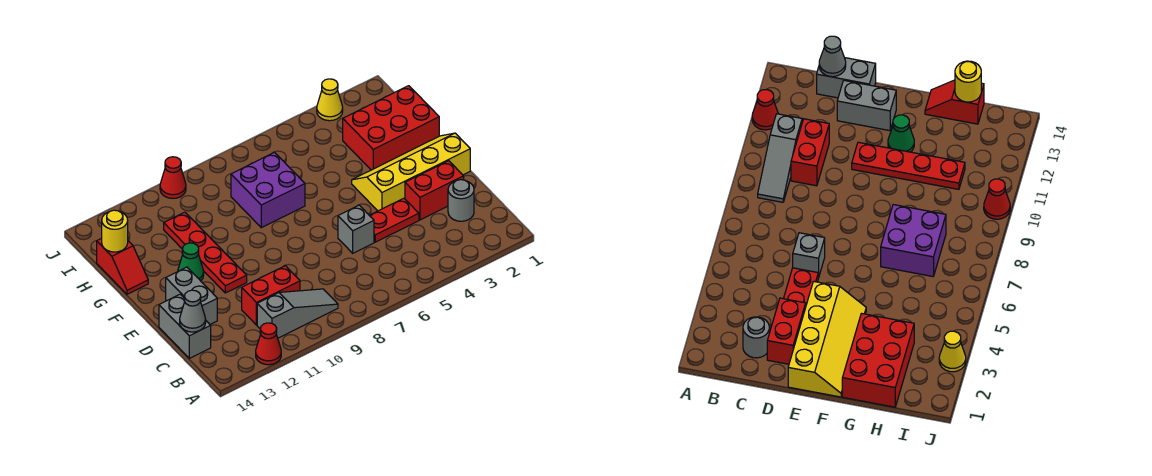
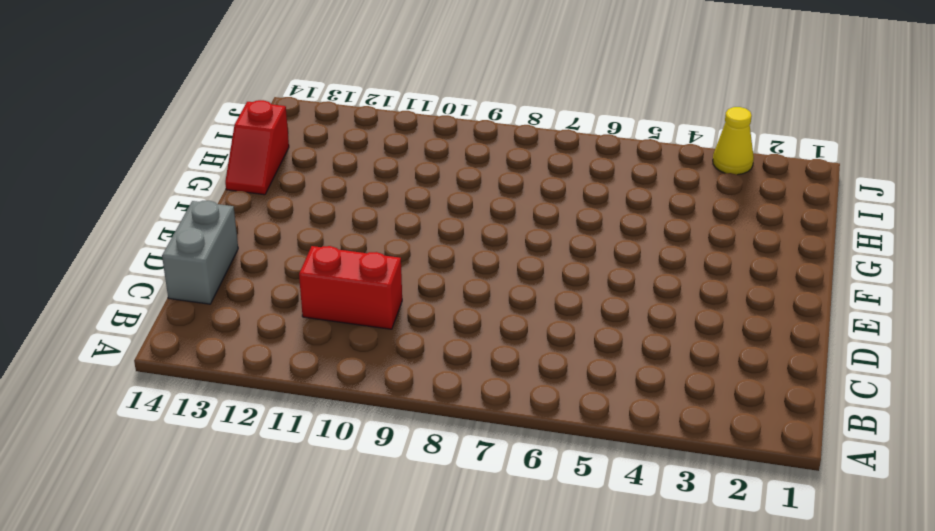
none -> red cone A12 level 1
none -> grey slope B9:B11 level 1 top 11
none -> grey round brick C2 level 1

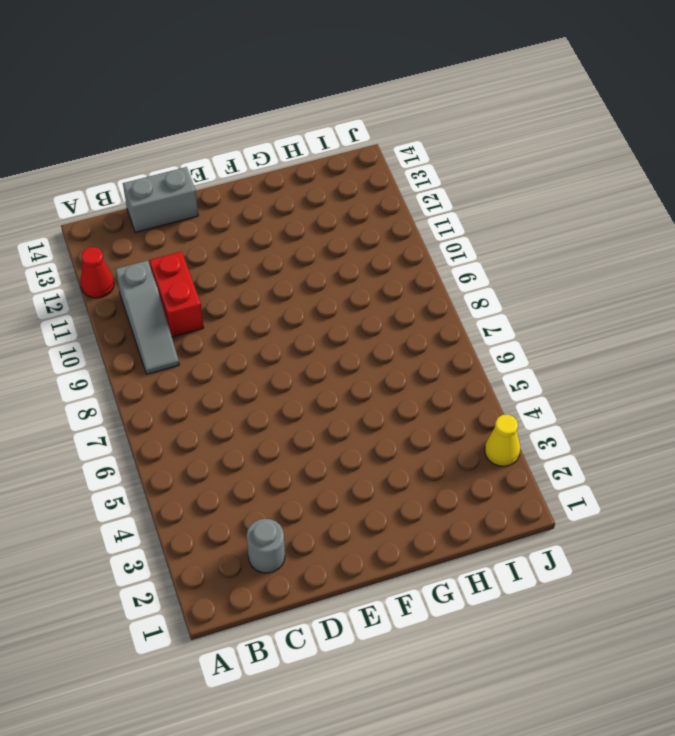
none -> red brick D2:D3 level 1
none -> red plate D4:D5 level 1
none -> grey brick D6 level 1

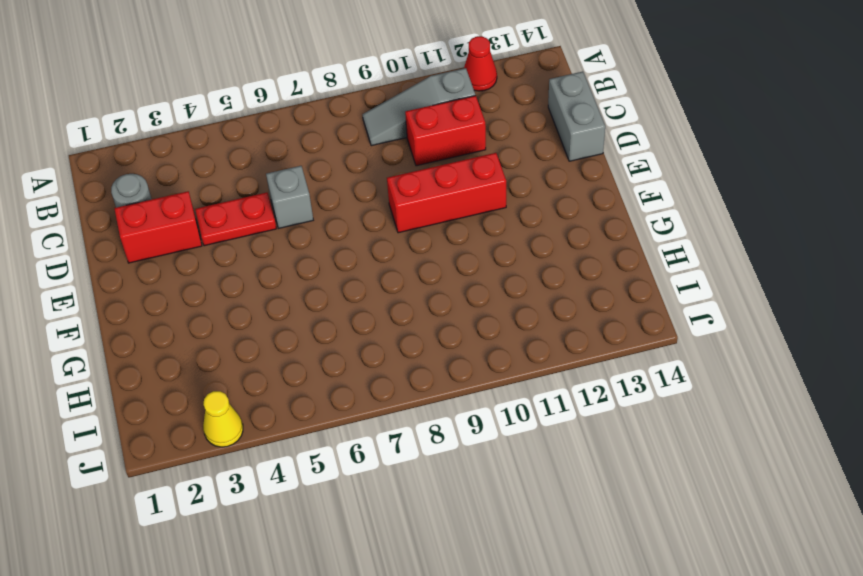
red brick E9:E11 level 1 -> red plate E11:H11 level 1
none -> grey brick D13:E13 level 1
none -> yellow slope E1:F4 level 1 top E
none -> green cone F12 level 1

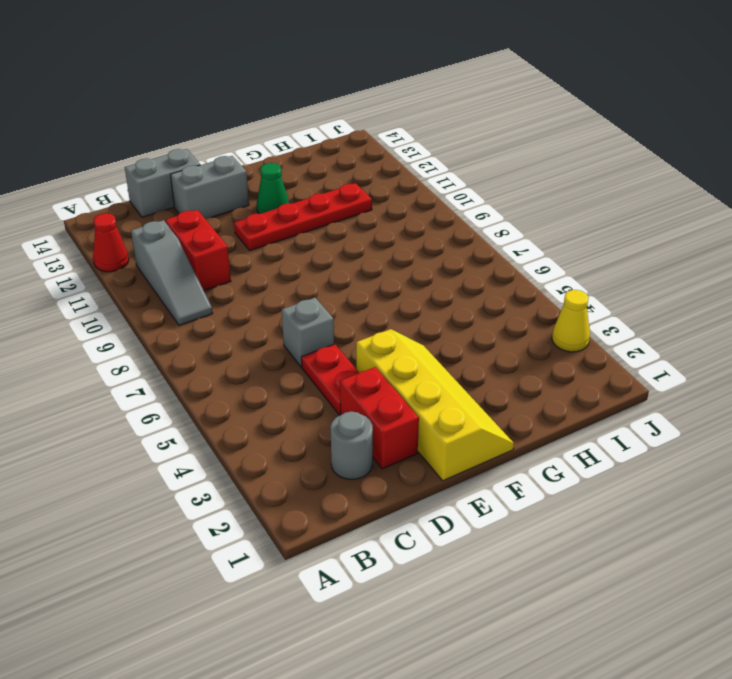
none -> red brick G1:H3 level 1
none -> purple brick G7:H8 level 1
none -> red slope G14:H14 level 1 top H

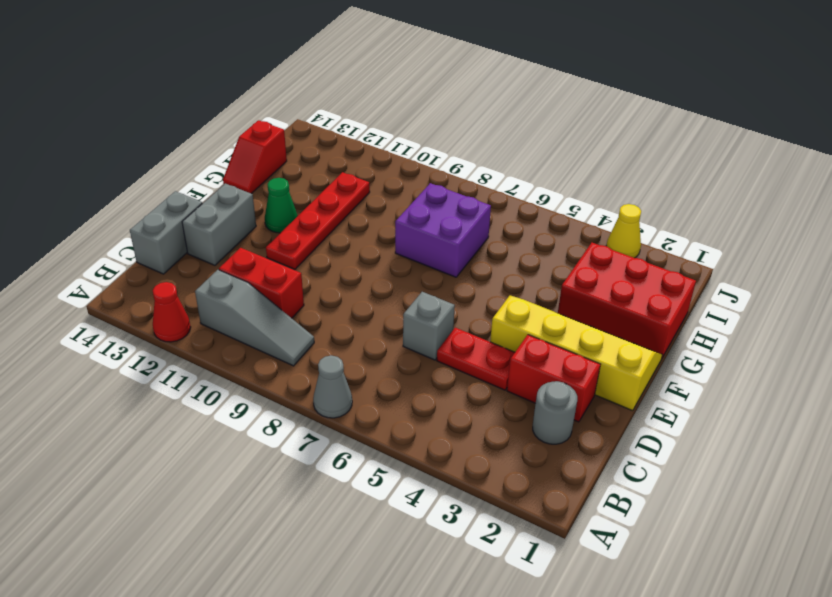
grey cone A7 level 1 -> grey cone C14 level 2
none -> red cone J10 level 1
none -> yellow round brick H14 level 2

